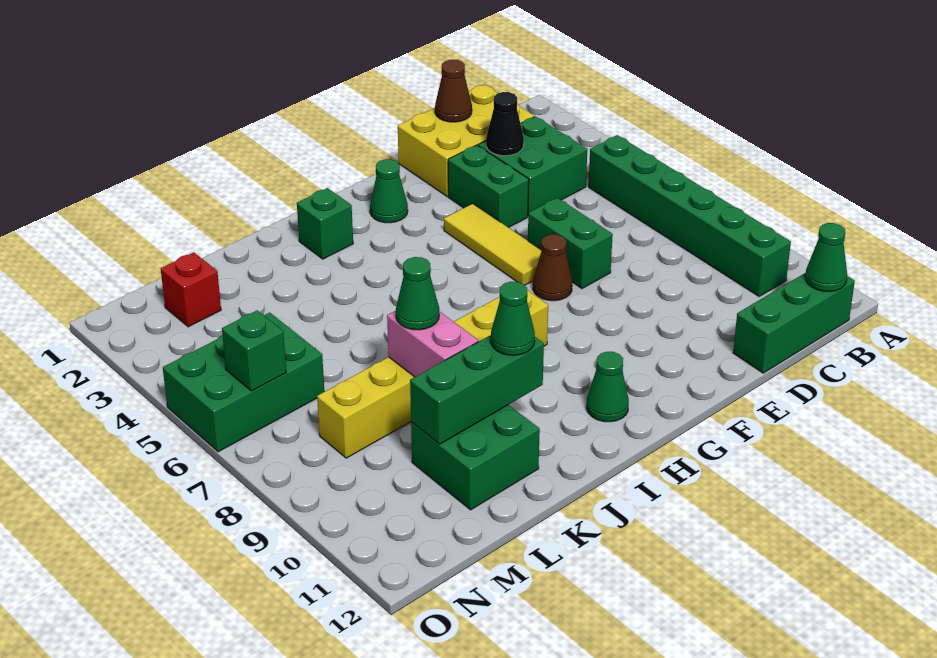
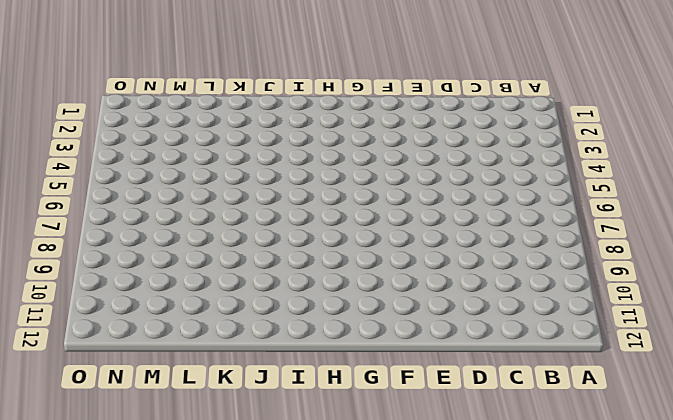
none -> green brick B5:B10 level 1
none -> green brick B12:D12 level 1
none -> yellow brick C1:E2 level 1

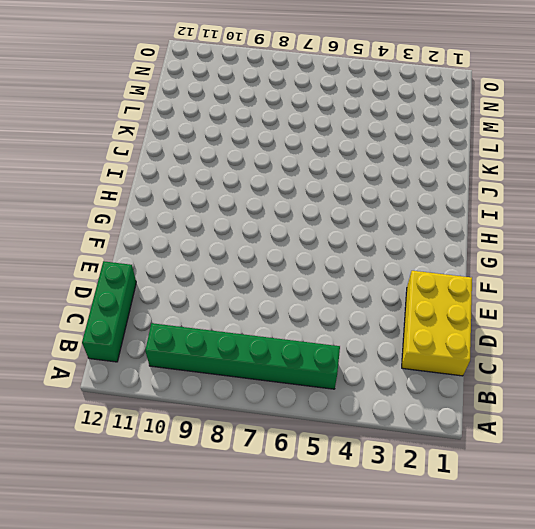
none -> green brick C3:D4 level 1
none -> green brick E3:E4 level 1
none -> green brick E6:E7 level 1

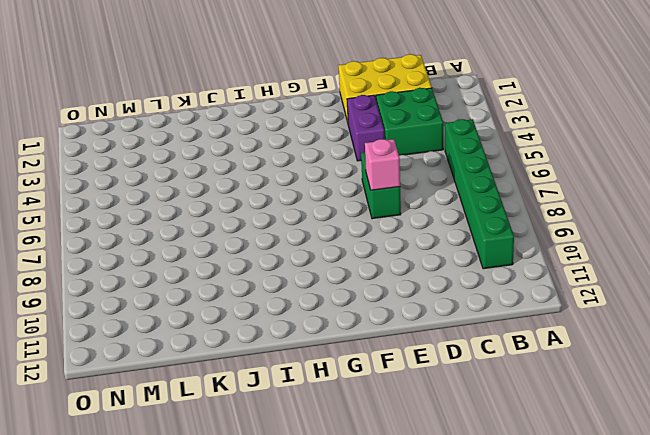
purple brick E3:E4 level 1 -> green brick E3:E4 level 1
pink brick E7 level 2 -> none
none -> green brick B12:D12 level 1
none -> yellow tile F4:F6 level 1
none -> brown cone F7 level 1

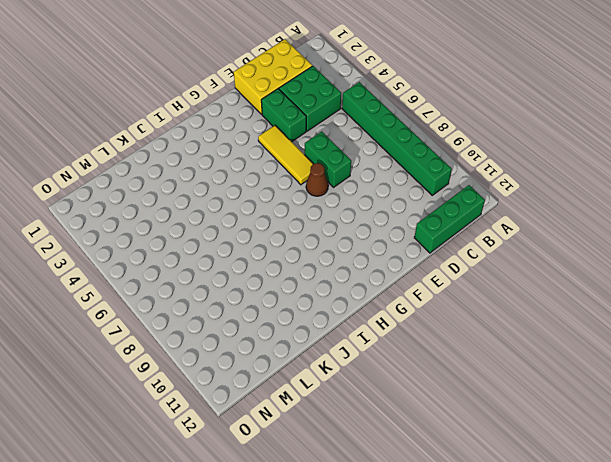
none -> green cone G2 level 1
none -> yellow brick H8:M8 level 1
none -> green cone H11 level 1

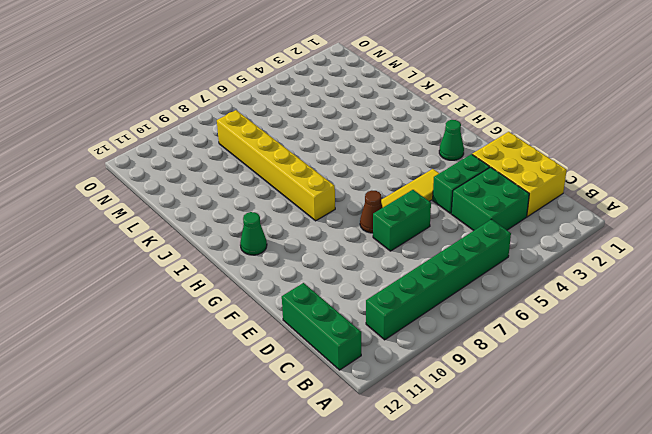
none -> green brick I2 level 1
none -> green brick K10:L11 level 1
none -> red brick M2 level 1

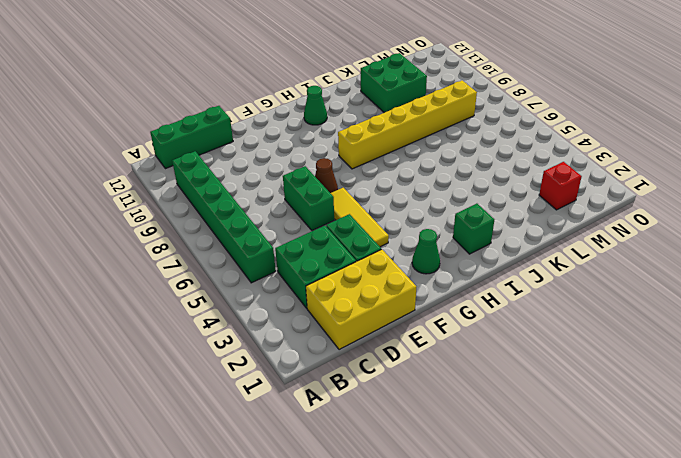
none -> green brick M5:O6 level 1
none -> green cone B12 level 2
none -> brown cone D1 level 2

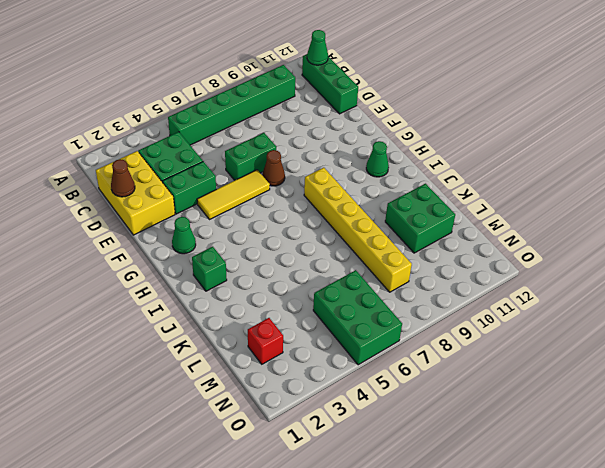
none -> black cone D3 level 2
none -> green brick J10:L10 level 2
none -> pink brick K8:K9 level 2

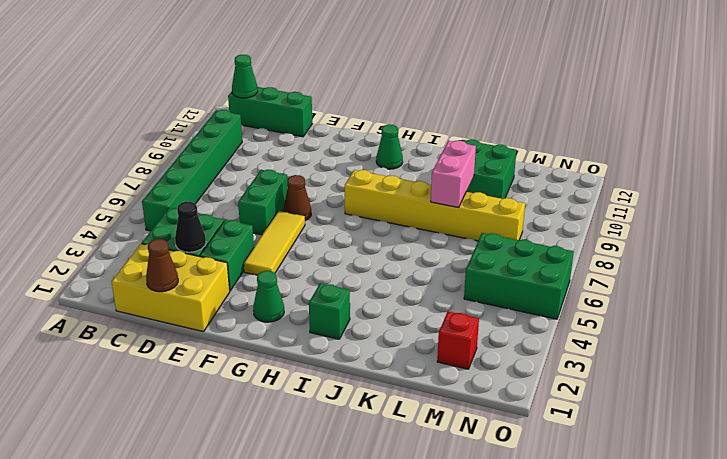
none -> green brick J10:L10 level 2
none -> green brick N6 level 2
none -> green cone J10 level 3

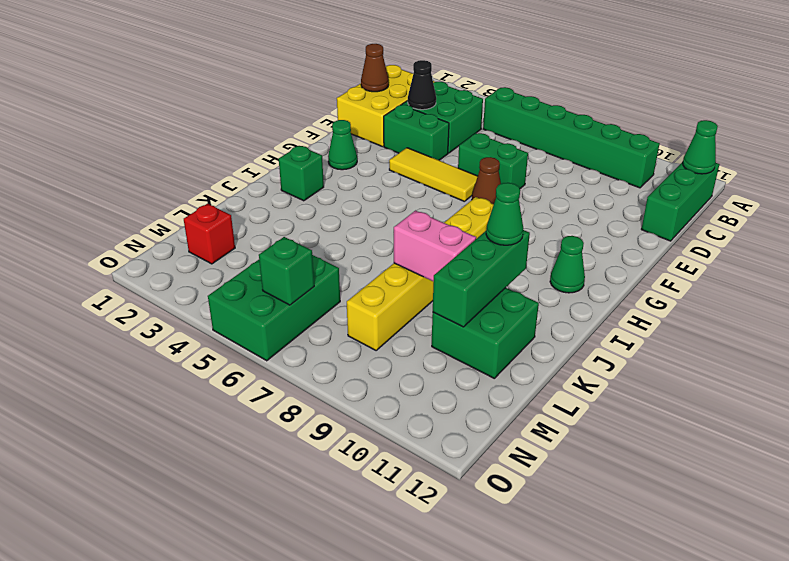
none -> green cone K8 level 3

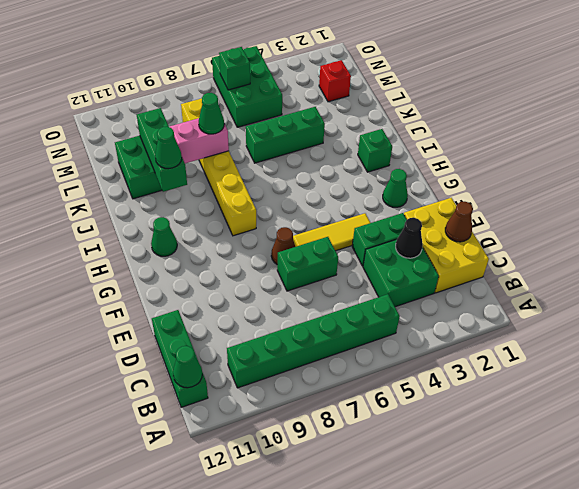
green brick K4:K6 level 1 -> none

